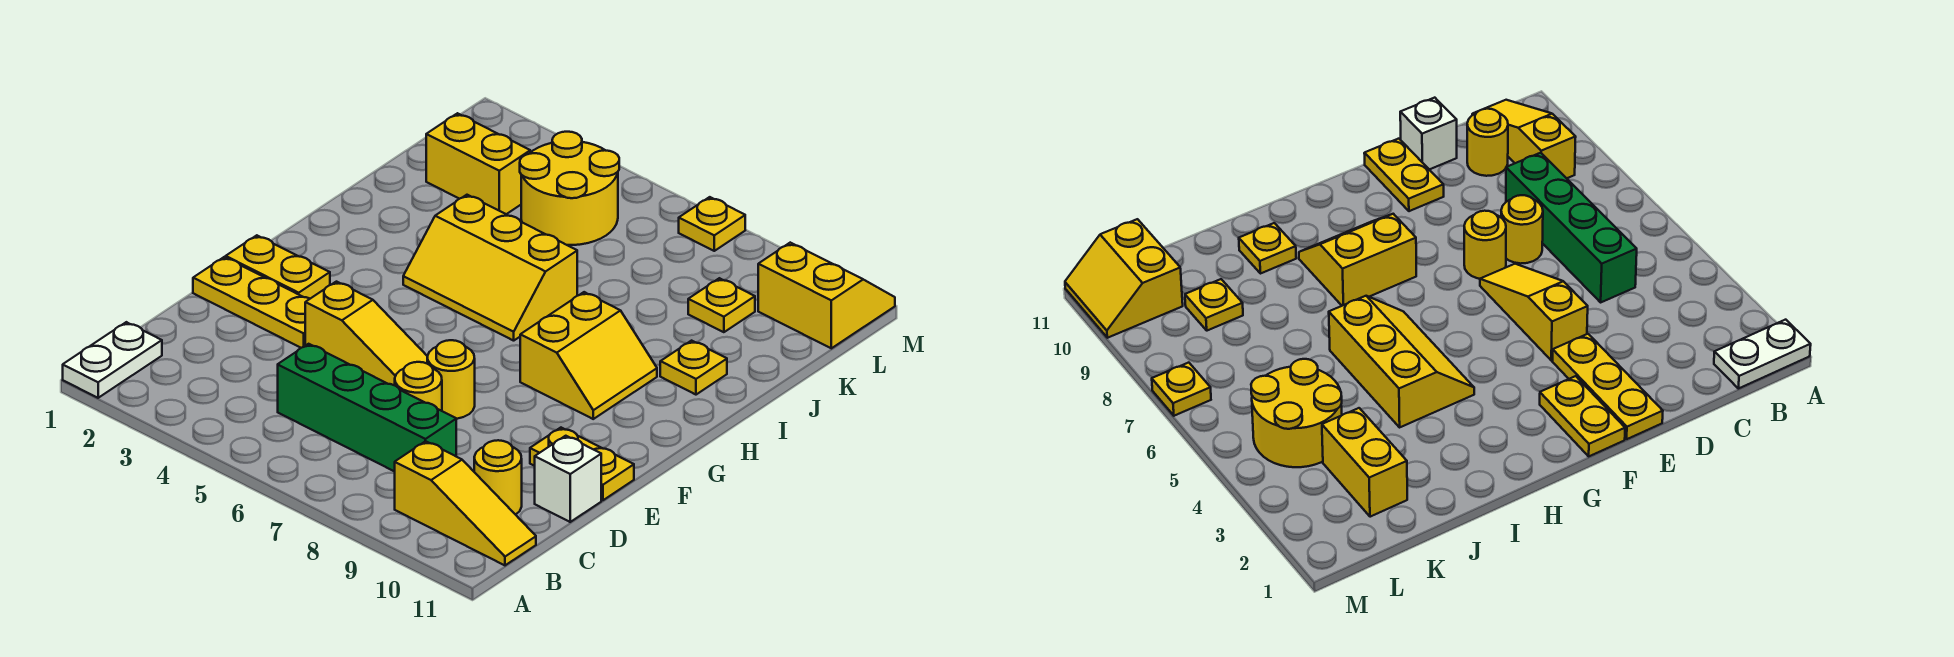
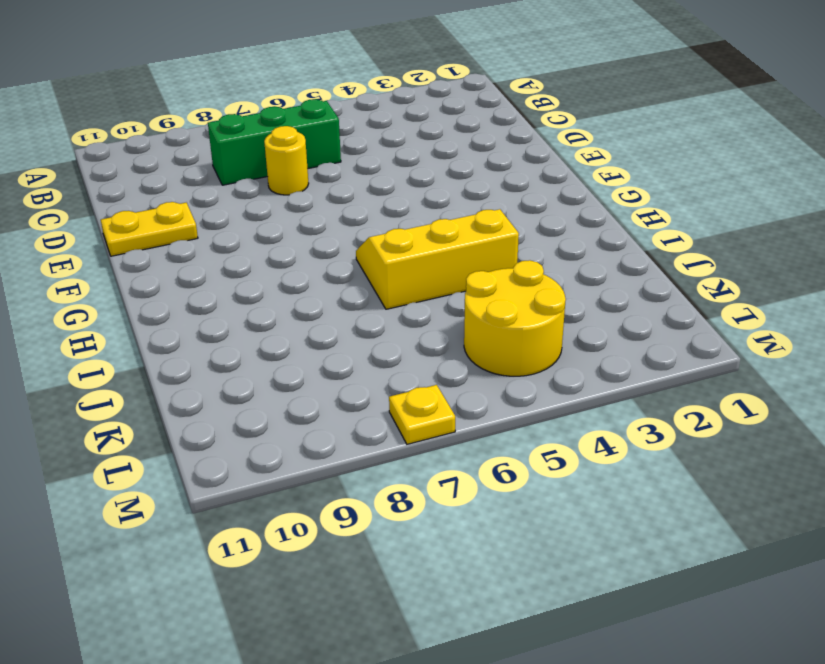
green brick C6:C8 level 1 -> green brick C5:C8 level 1
none -> white plate A1:B1 level 1
none -> yellow slope B9:B11 level 1 top 9
none -> yellow round brick C10 level 1

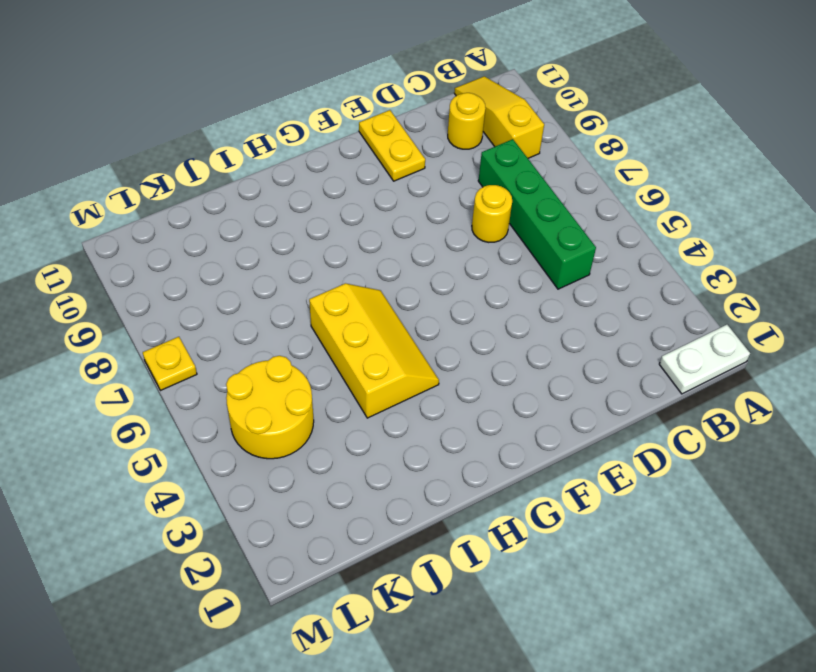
none -> white brick D11 level 1
none -> yellow plate E1:E3 level 1
none -> yellow slope E4:E6 level 1 top 4

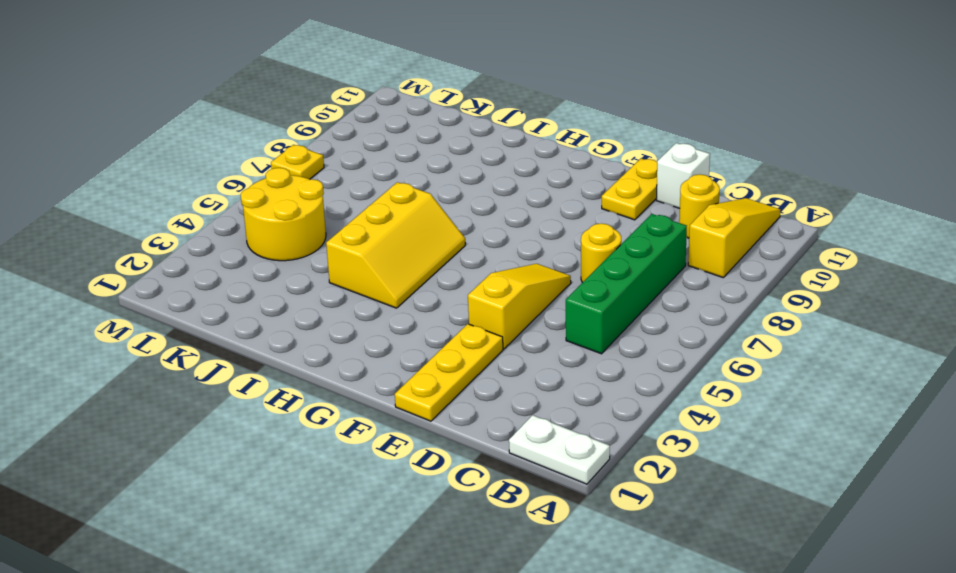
none -> yellow round brick E7 level 1
none -> yellow plate F1:F2 level 1
none -> yellow slope G8:H9 level 1 top 8

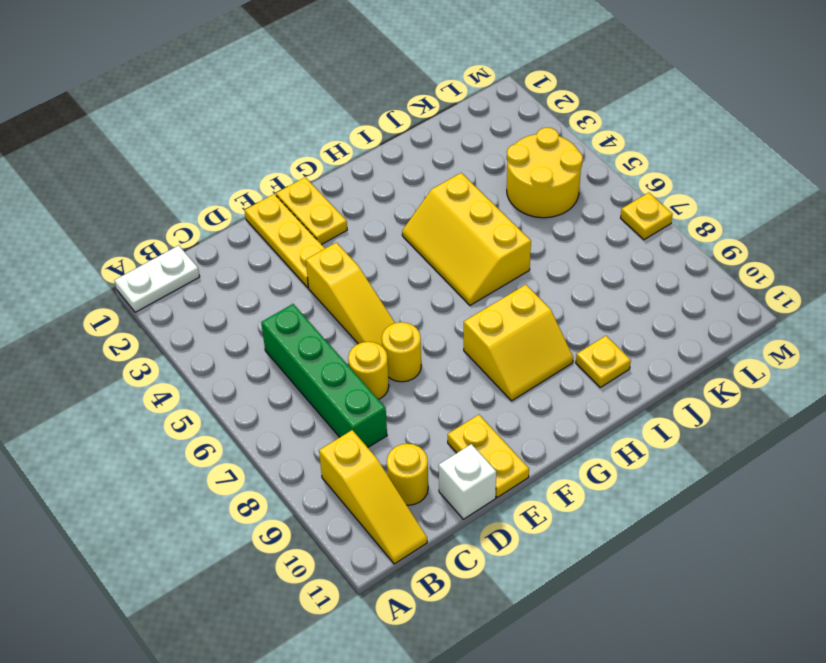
none -> yellow brick K2:K3 level 1
none -> yellow plate K9 level 1
none -> yellow slope L10:M11 level 1 top L

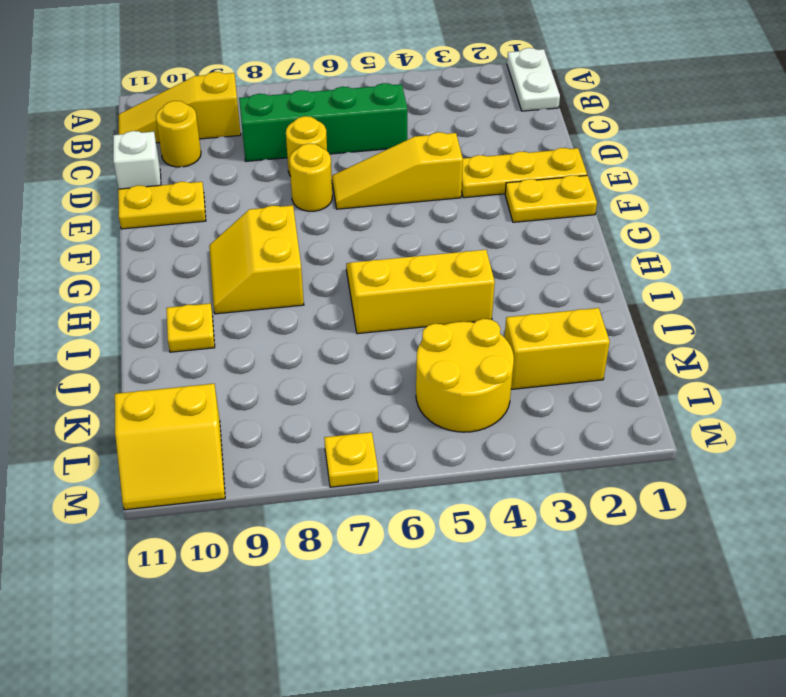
none -> yellow plate K9 level 1

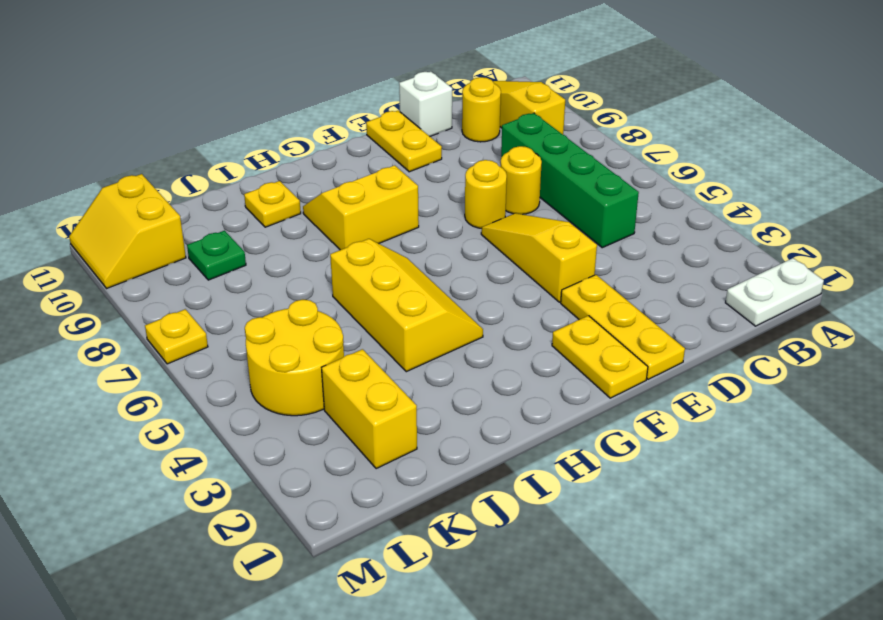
green plate K9 level 1 -> yellow plate K9 level 1

